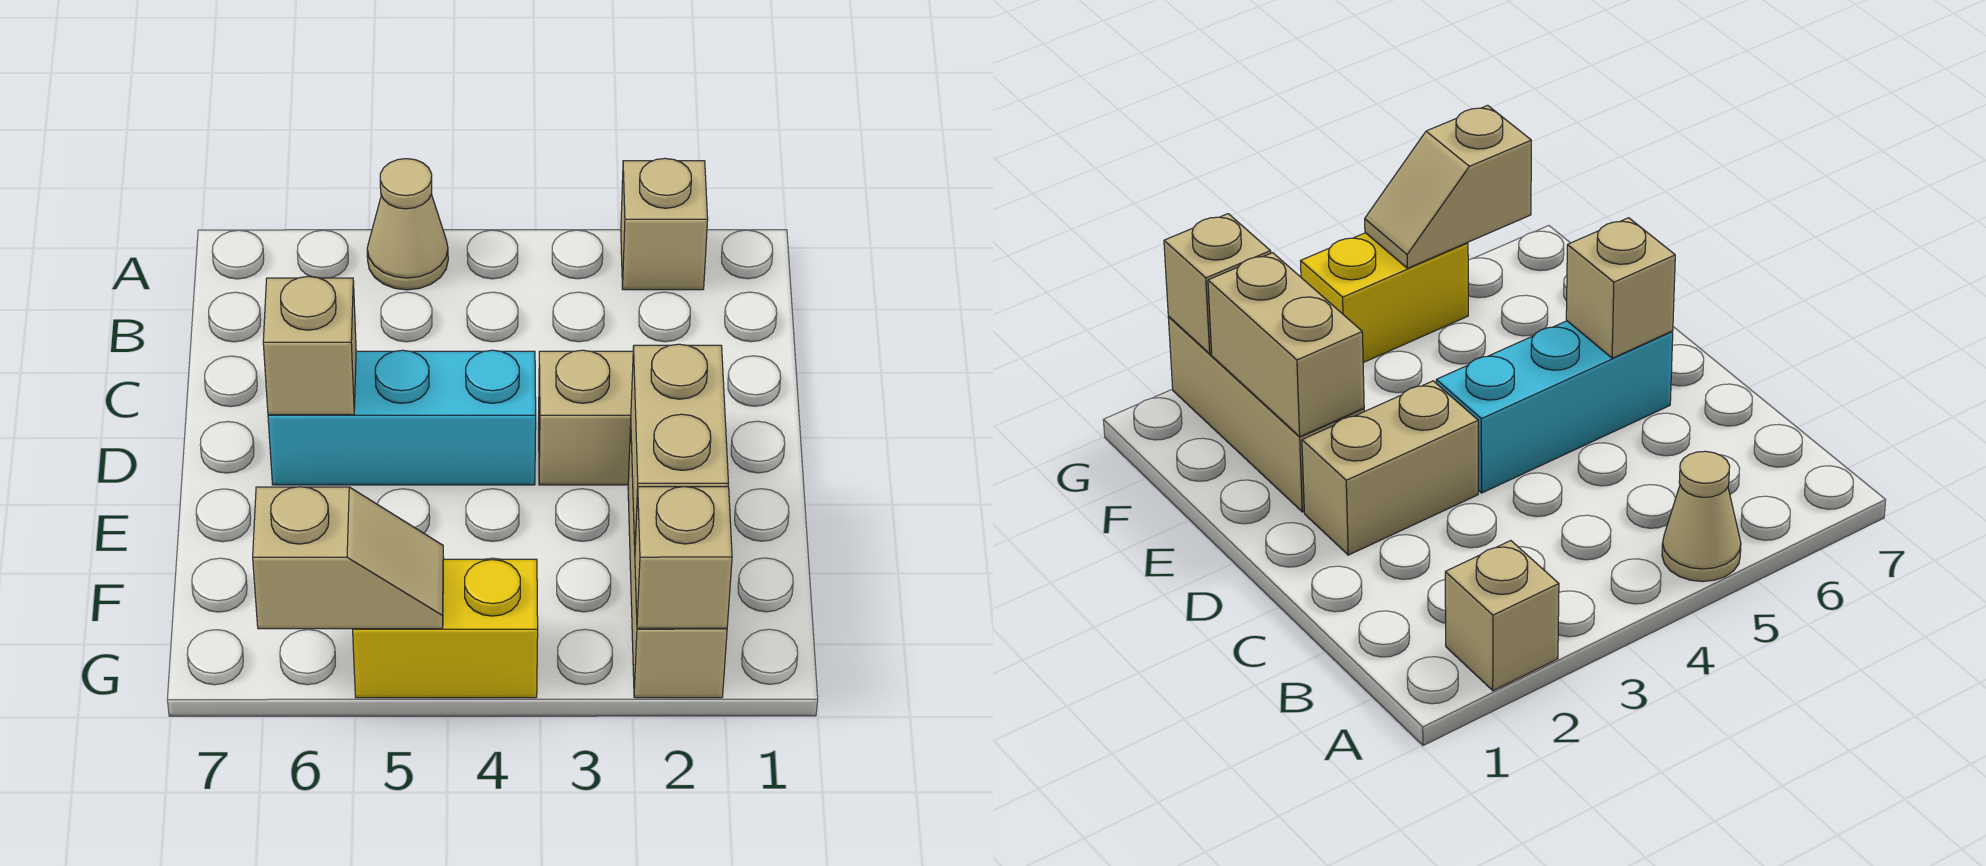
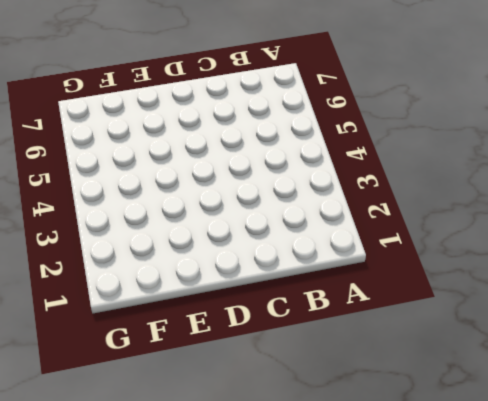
none -> tan brick A2 level 1
none -> tan cone A5 level 1

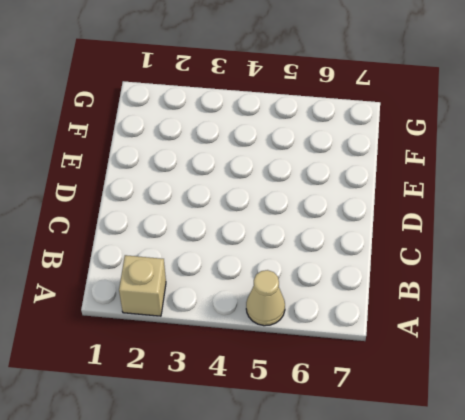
none -> tan brick D2:D3 level 1
none -> cyan brick D4:D6 level 1

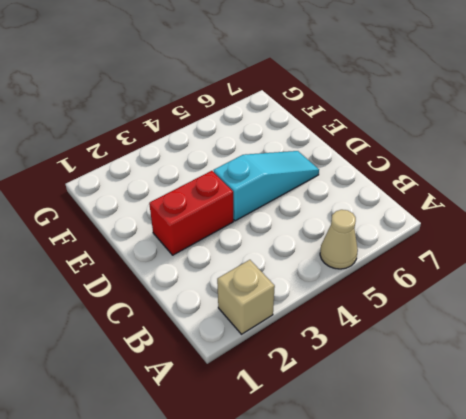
red brick D2:D3 level 1 -> tan brick D2:D3 level 1
cyan slope D4:D6 level 1 top 4 -> cyan brick D4:D6 level 1
none -> tan brick E2:G2 level 1
none -> yellow brick G4:G5 level 1

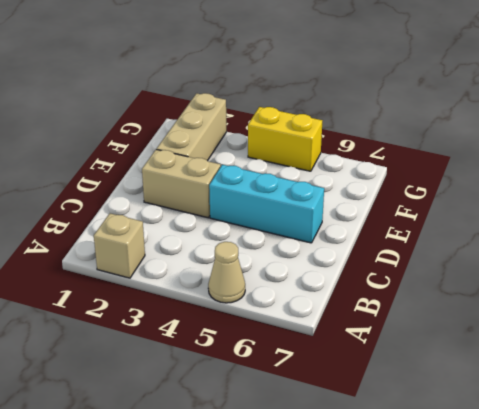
none -> tan brick D6 level 2
none -> tan brick E2:F2 level 2

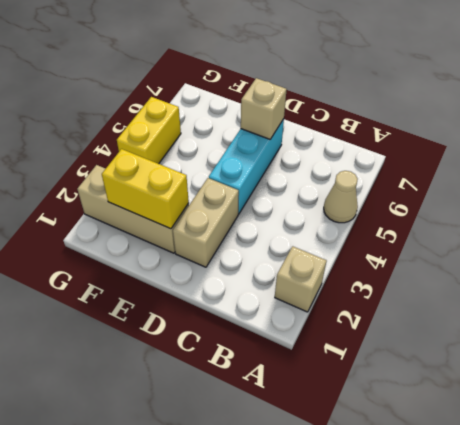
yellow brick E2:F2 level 2 -> tan brick E2:F2 level 2
none -> tan brick G2 level 2
none -> tan slope G5:G6 level 2 top 6

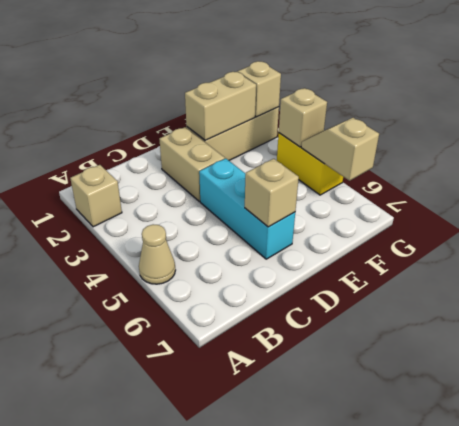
tan brick G4 level 2 -> none

